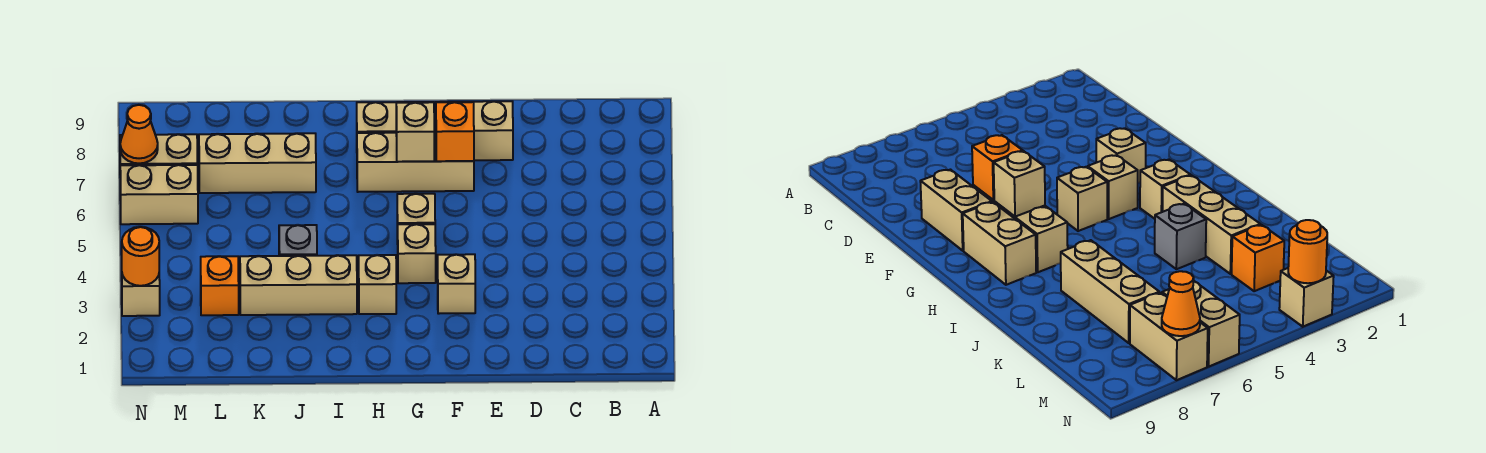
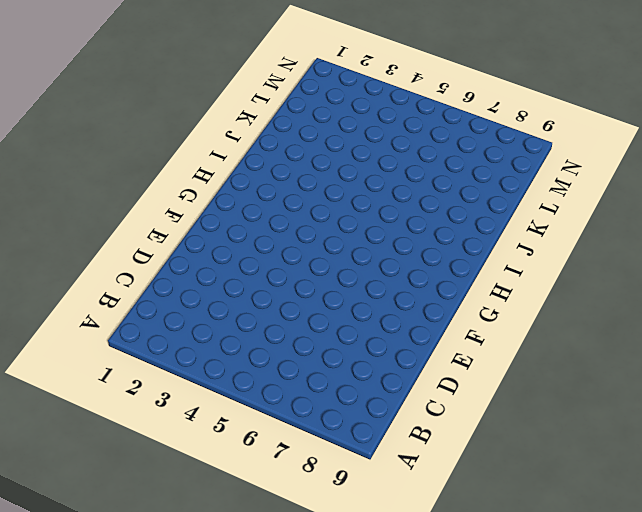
none -> tan brick E8:F8 level 1
none -> tan brick F3 level 1
none -> tan brick F7:H7 level 1

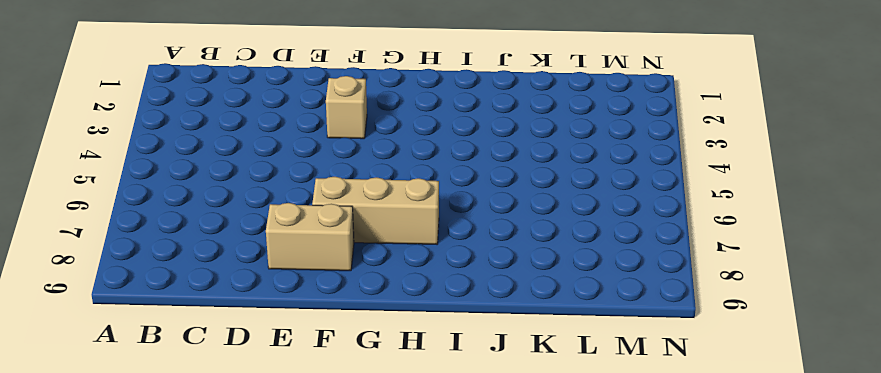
none -> tan brick G4 level 1
none -> tan brick G5 level 1
none -> tan brick G8:H8 level 1

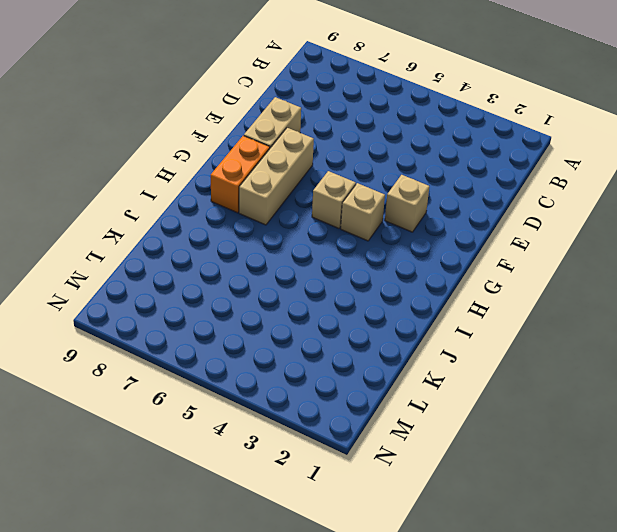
orange brick G8:H8 level 1 -> tan brick G8:H8 level 1
none -> tan brick H3 level 1
none -> tan brick I3:K3 level 1
none -> grey brick J4 level 1

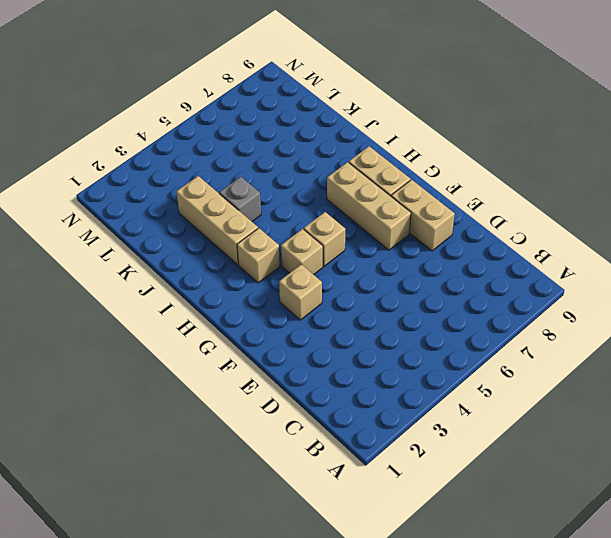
none -> tan brick J7:L7 level 1
none -> orange brick L3 level 1
none -> tan brick M6:N6 level 1

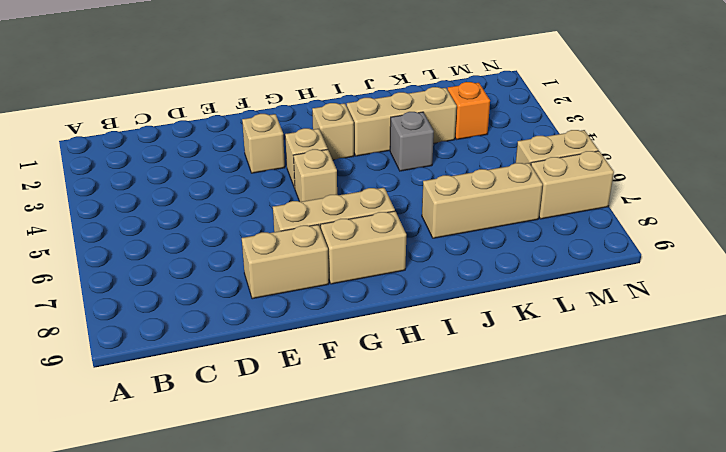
none -> tan brick N3 level 1
none -> orange brick F7 level 2
none -> tan brick G7 level 2

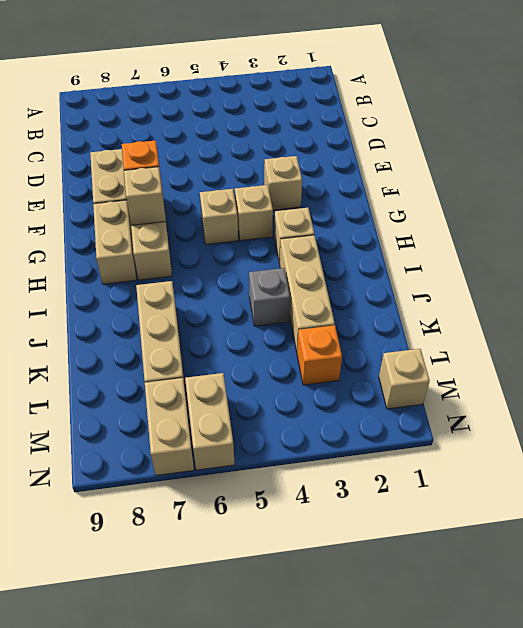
tan brick M1 level 1 -> tan brick N3 level 1
none -> orange round brick N3 level 2
none -> orange cone N7 level 2

